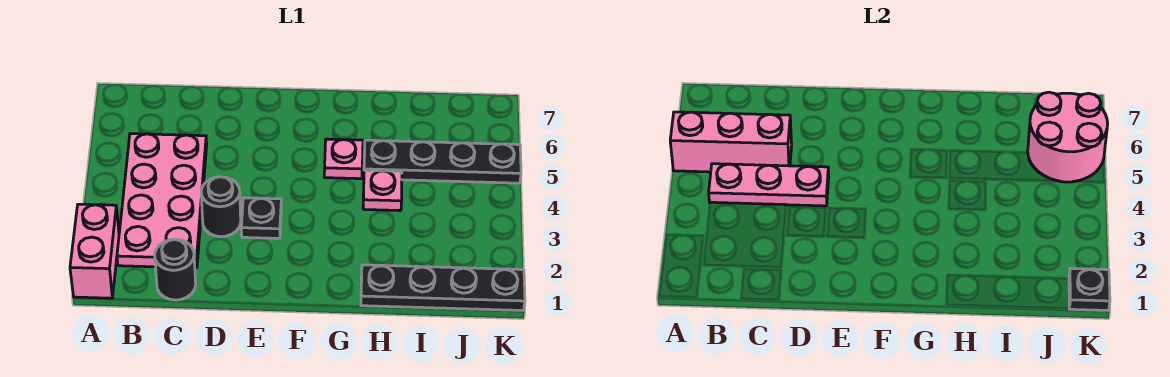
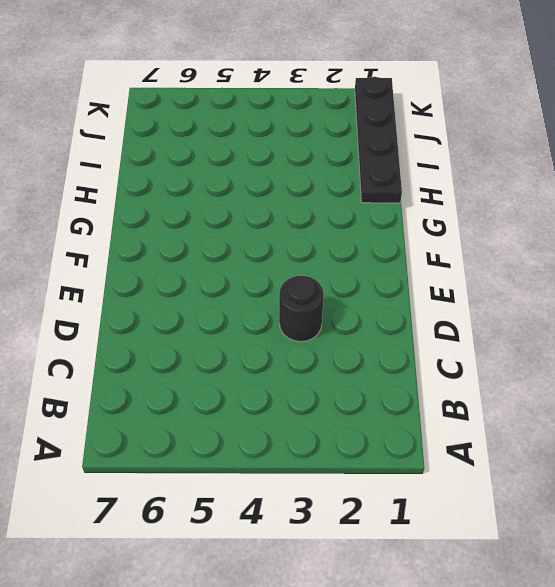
none -> pink brick A1:A2 level 1
none -> pink plate B2:C5 level 1
none -> black round brick C1 level 1

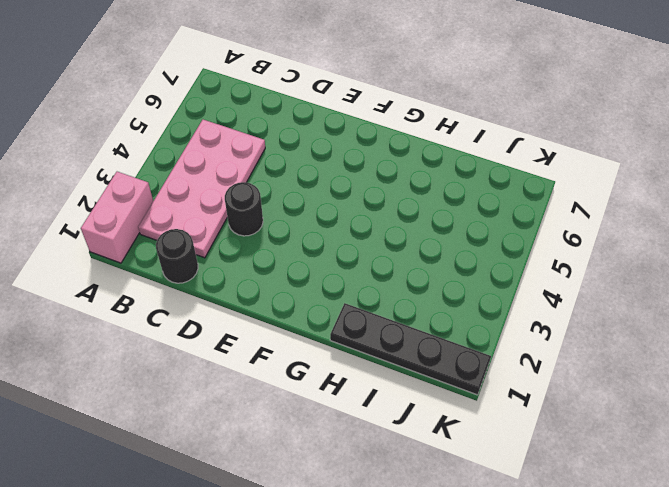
none -> black plate E3 level 1
none -> pink plate G5 level 1
none -> pink plate H4 level 1

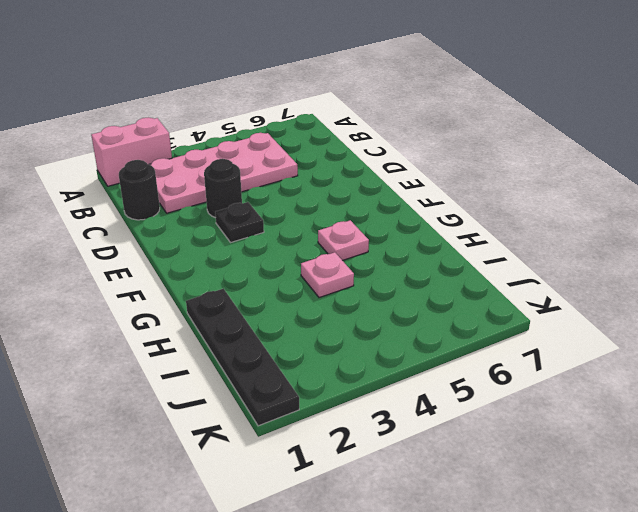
none -> black plate H5:K5 level 1
none -> pink brick A5:C5 level 2
none -> pink plate B4:D4 level 2

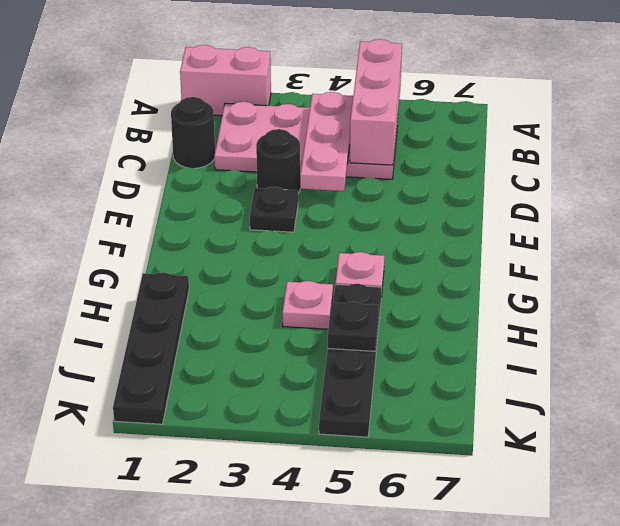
black plate I5 level 2 -> black plate K1 level 2
none -> pink round brick J5:K6 level 2

